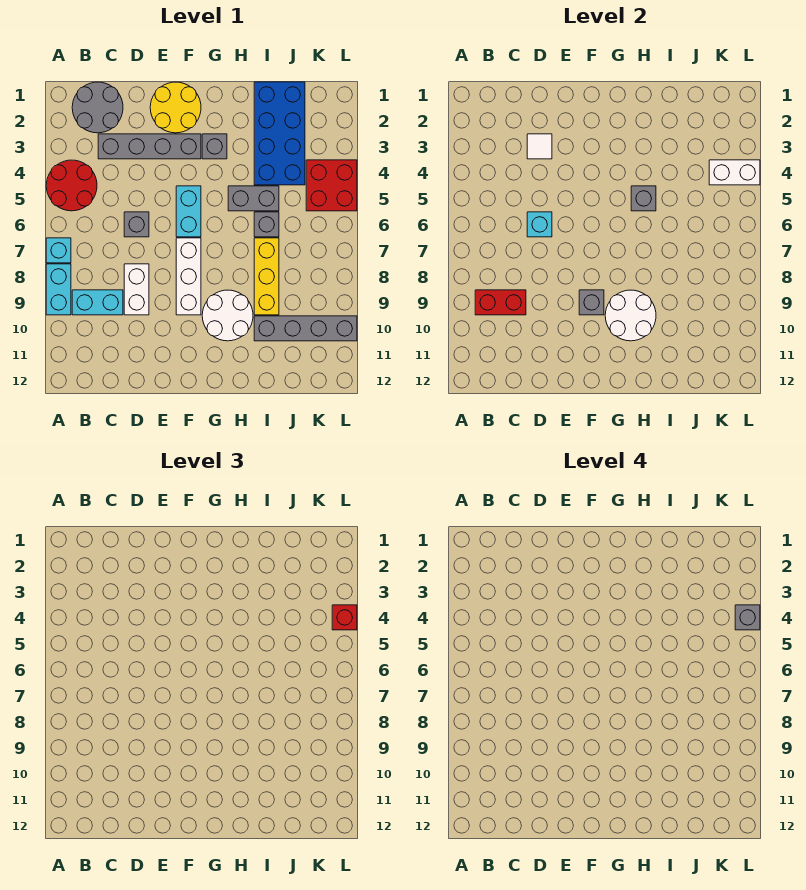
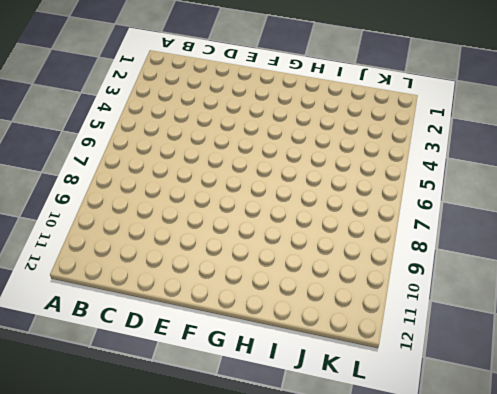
none -> red round brick A4:B5 level 1
none -> cyan brick A7 level 1
none -> cyan brick A8:A9 level 1

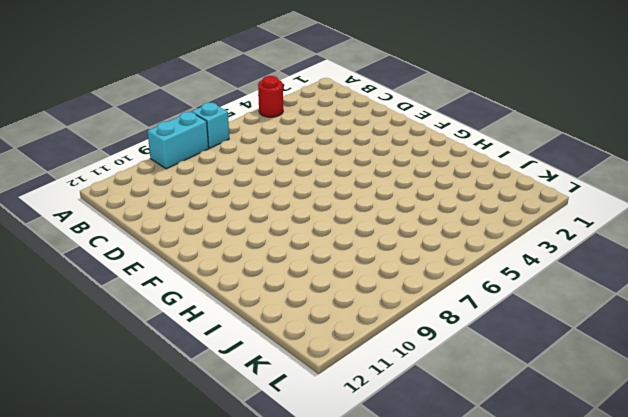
red round brick A4 level 1 -> red round brick A4:B5 level 1
none -> grey round brick B1:C2 level 1
none -> cyan brick B9:C9 level 1
none -> grey brick C3:F3 level 1

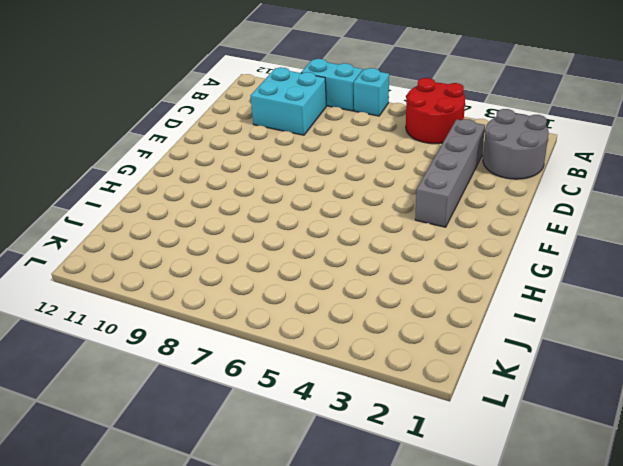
cyan brick B9:C10 level 1 -> cyan brick B9:C9 level 1
none -> grey brick D6 level 1
none -> white brick D8:D9 level 1
none -> yellow round brick E1:F2 level 1

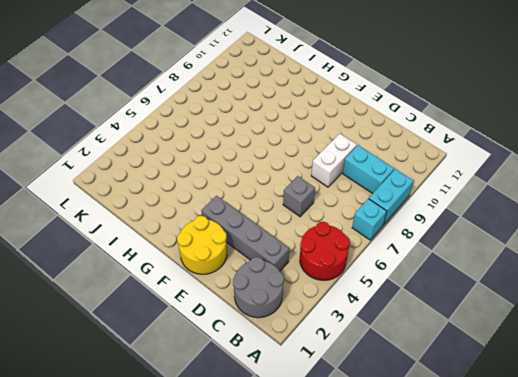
none -> cyan brick F5:F6 level 1
none -> white brick F7:F9 level 1
none -> grey brick G3 level 1

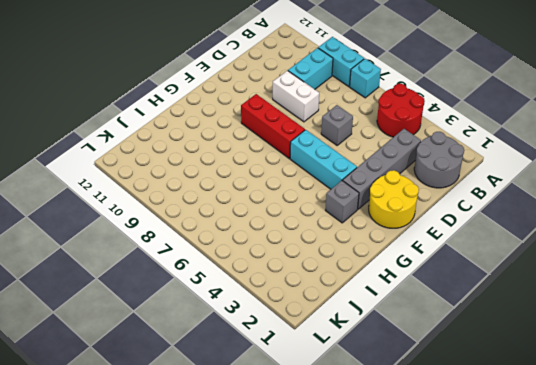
cyan brick F4:F6 level 1 -> cyan brick F5:F6 level 1
red brick F7:F9 level 1 -> white brick F7:F9 level 1
none -> white round brick G9:H10 level 1
none -> grey brick H5:I5 level 1
none -> blue brick I1:J4 level 1

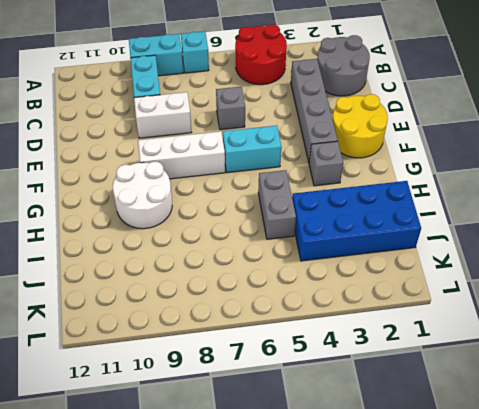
none -> grey brick I6 level 1
none -> yellow brick I7:I9 level 1
none -> grey brick I10:L10 level 1

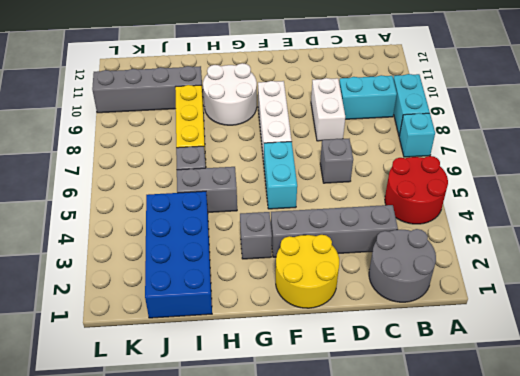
none -> red brick K4:L5 level 1
none -> red brick B9:C9 level 2
none -> white tile D3 level 2

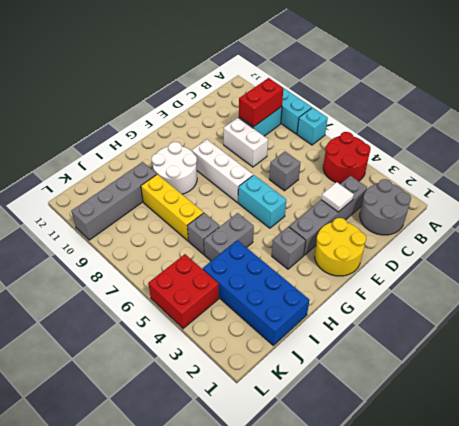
none -> cyan brick D6 level 2
none -> grey brick F9 level 2
none -> white round brick G9:H10 level 2

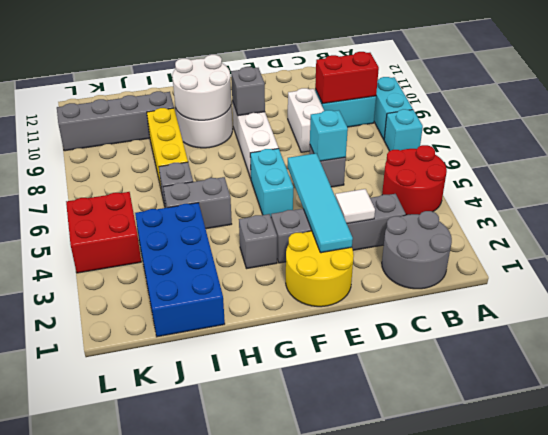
cyan tile E2:E5 level 2 -> none
none -> grey brick H5 level 2
none -> white brick K4:L4 level 2
none -> red brick L4 level 3

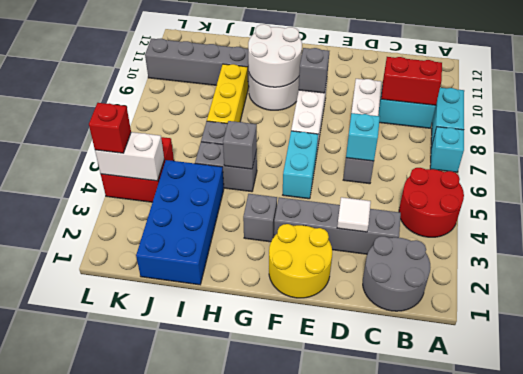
none -> grey brick L4 level 4

